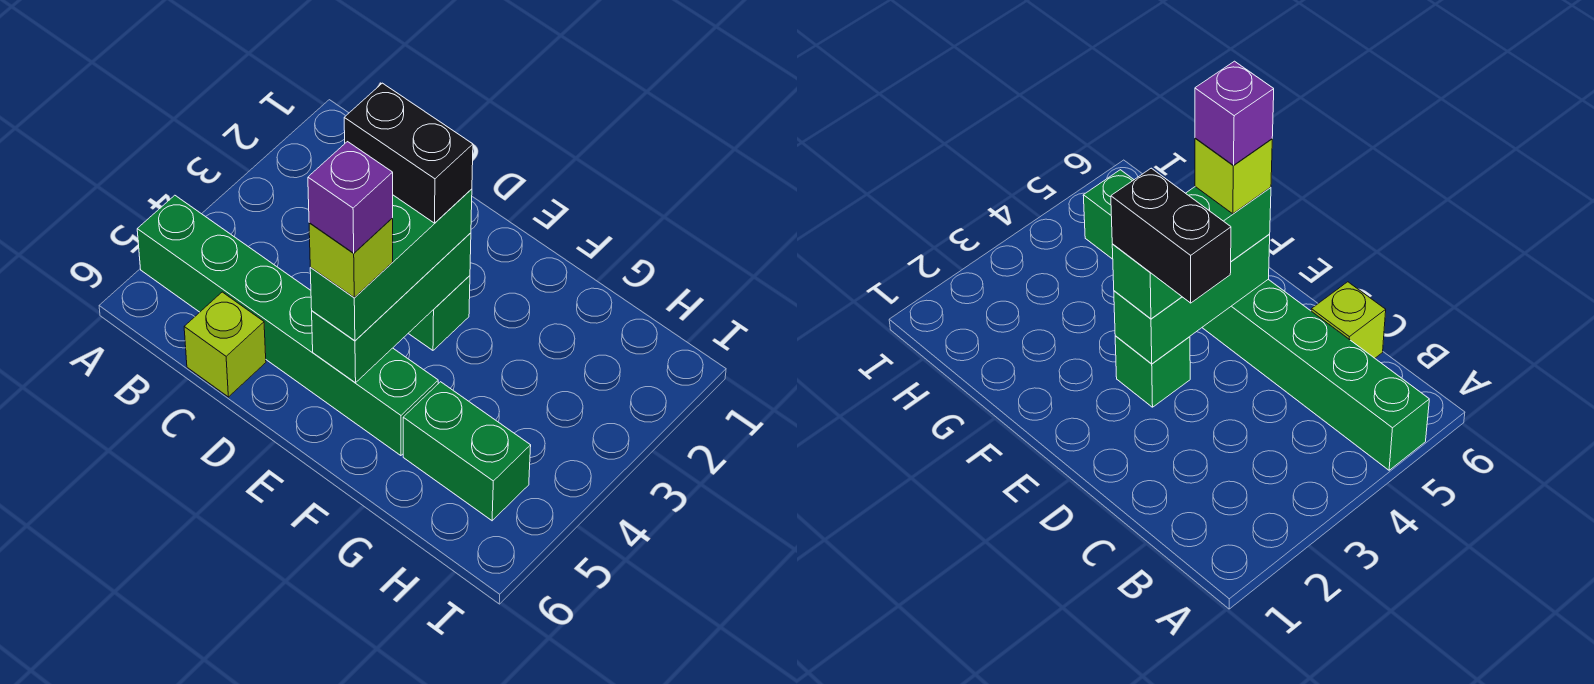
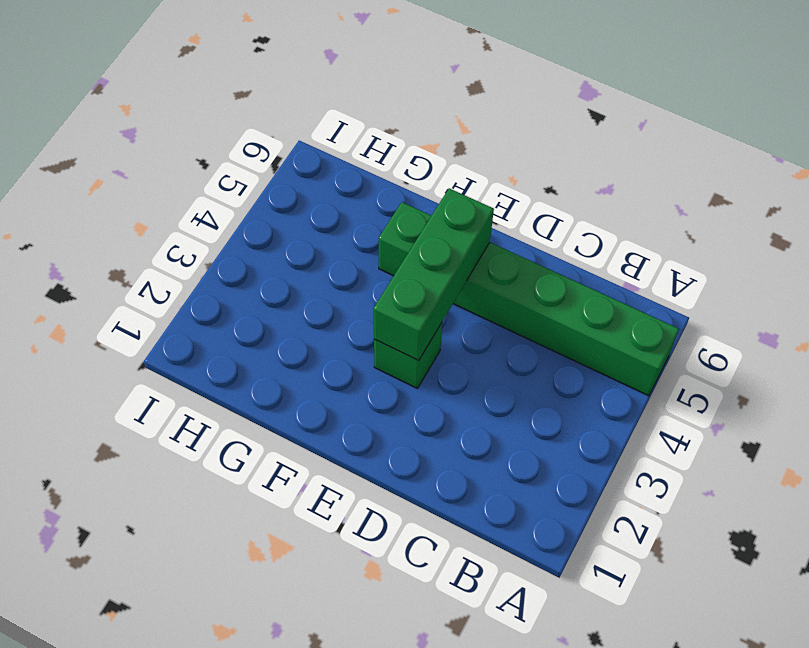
none -> lime brick C6 level 1
none -> green brick G5:H5 level 1

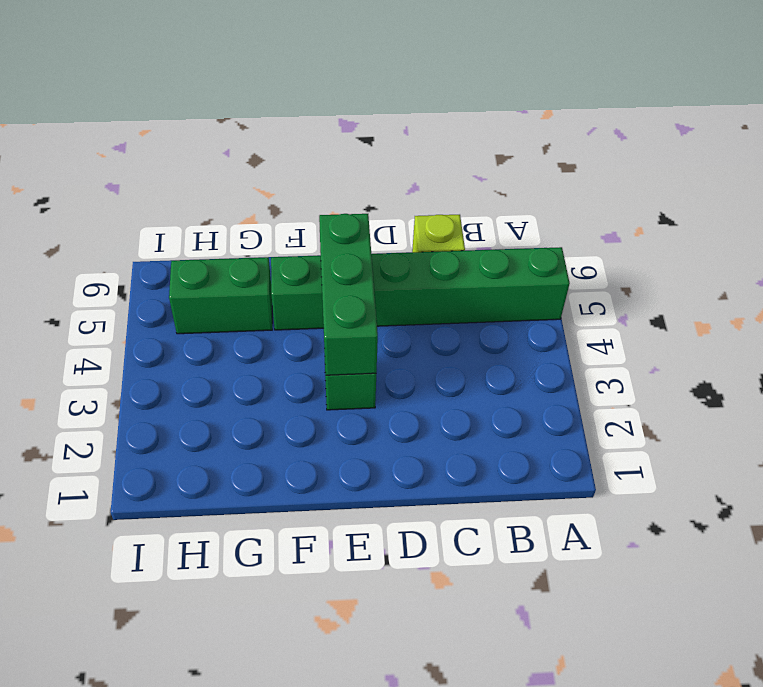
none -> green brick E3:E5 level 3
none -> black brick D3:E3 level 4

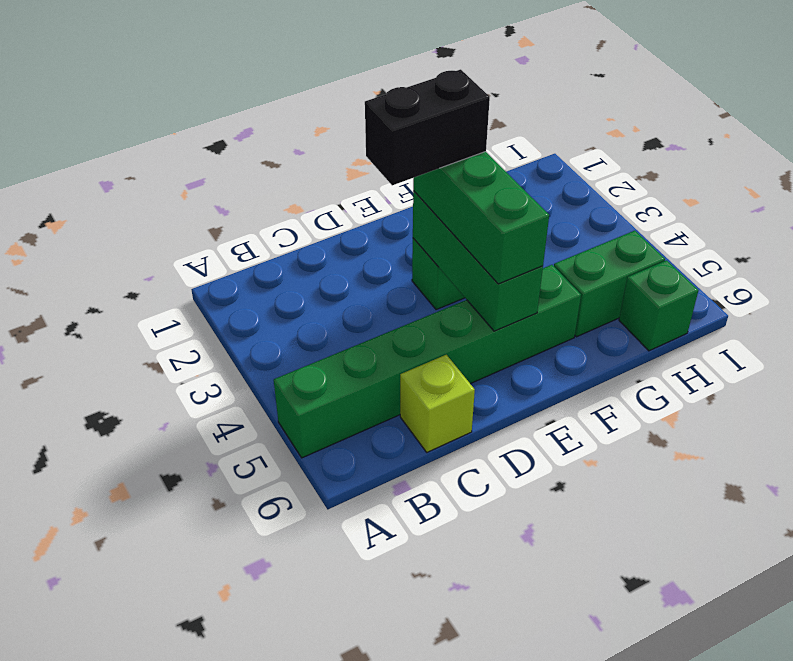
green brick H6 level 1 -> none
none -> lime brick E5 level 4
none -> purple brick E5 level 5

